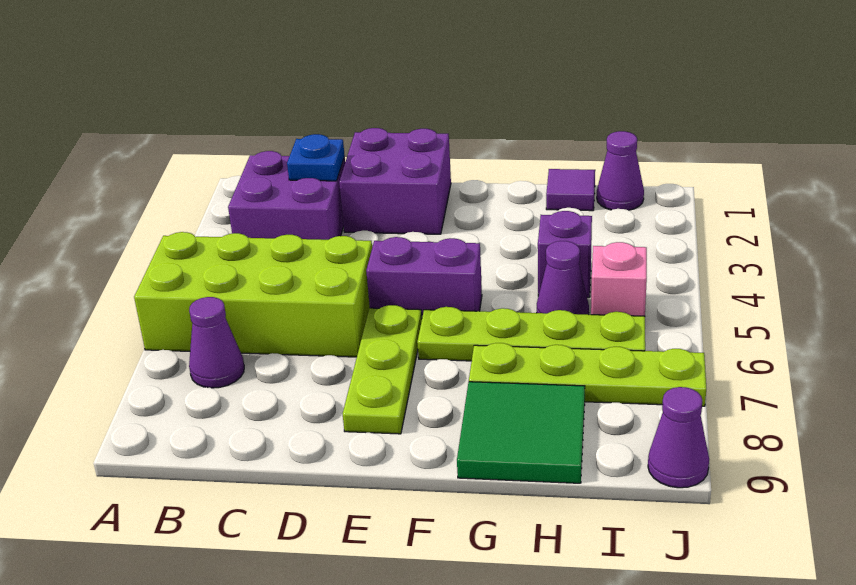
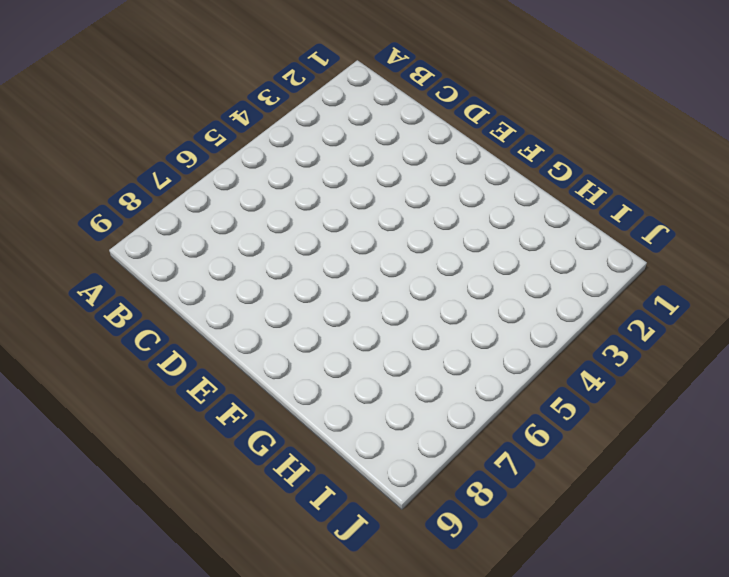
none -> lime brick A5:D6 level 1
none -> purple brick B2:C3 level 1
none -> purple cone B7 level 1

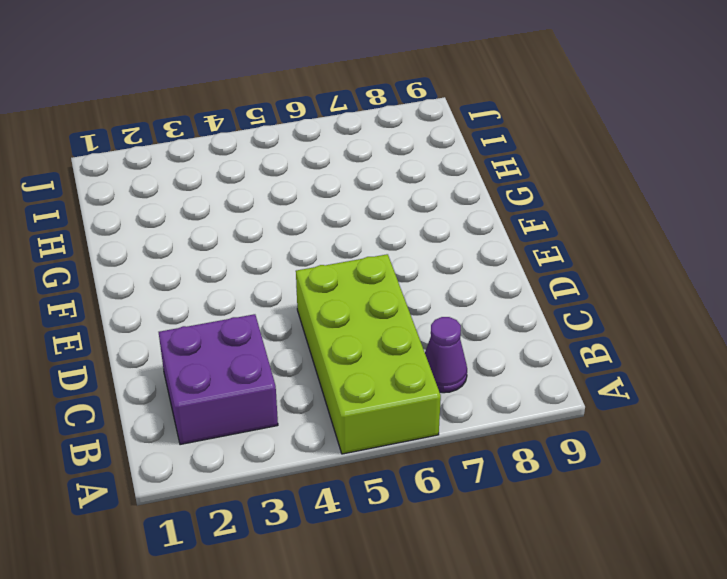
none -> purple brick D1:E2 level 1
none -> purple brick E5:F5 level 1
none -> lime plate E6:E8 level 1

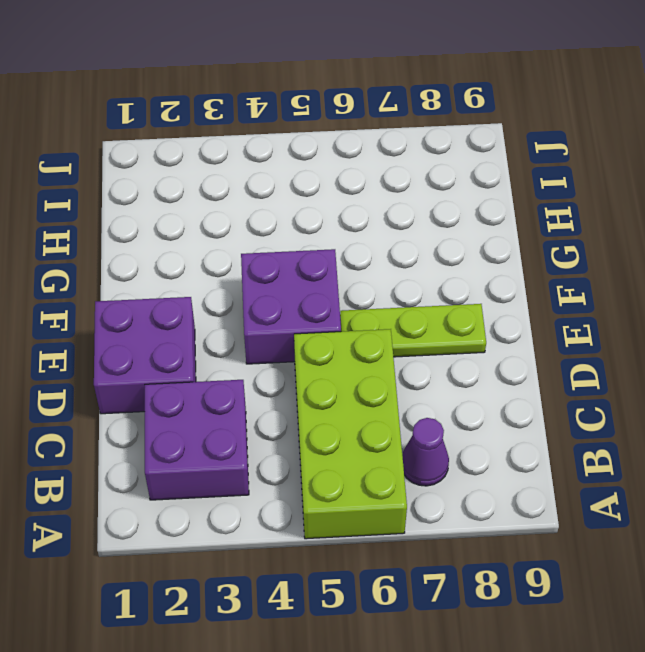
purple brick E4:F5 level 1 -> purple brick E5:F5 level 1
none -> lime plate F6:I6 level 1
none -> lime plate G7:J7 level 1
none -> green tile G8:H9 level 1

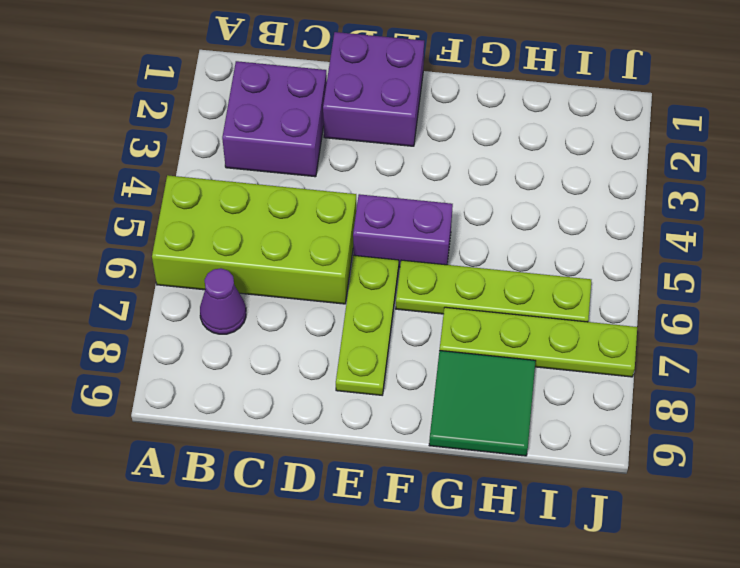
none -> purple tile H1 level 1
none -> purple brick H4 level 1
none -> purple cone H5 level 1

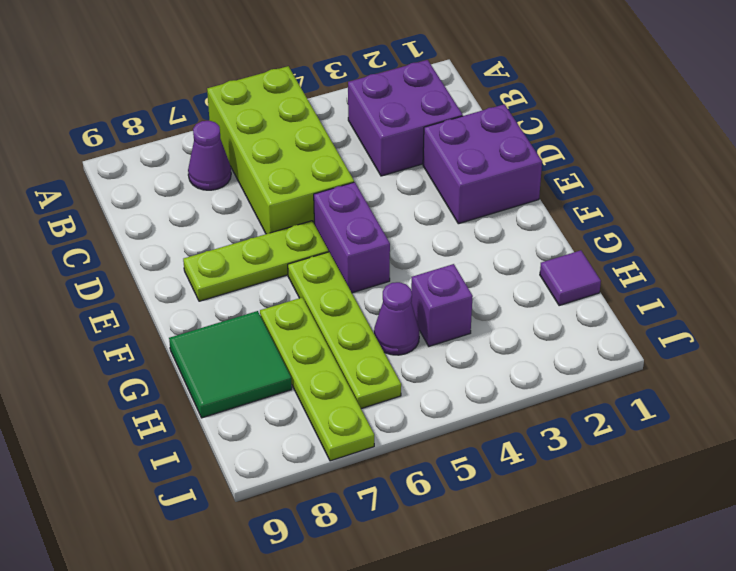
none -> purple cone I1 level 1
none -> pink brick I5 level 1
none -> purple cone J9 level 1

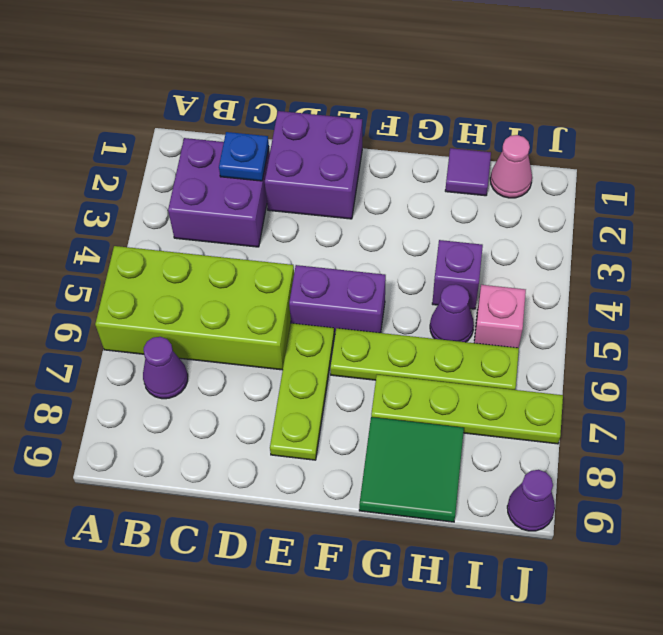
pink cone I1 level 1 -> purple cone I1 level 1

